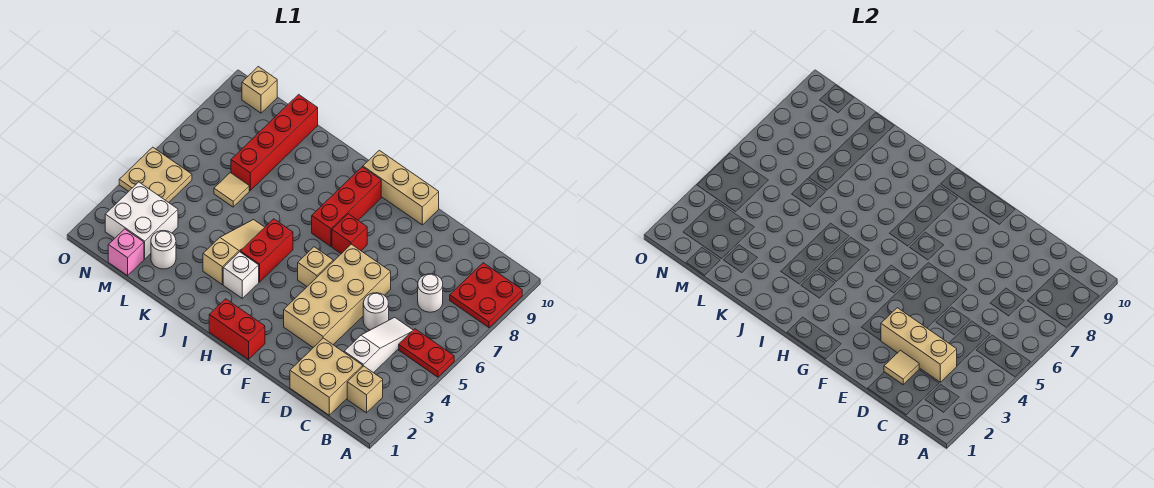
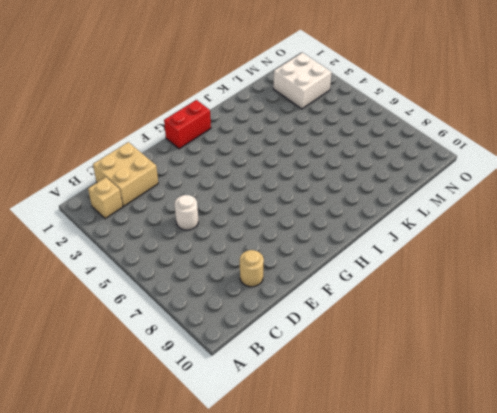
tan round brick D9 level 1 -> none
none -> red plate A5:B5 level 1
none -> red plate A8:B9 level 1
none -> white slope C3:C5 level 1 top 3

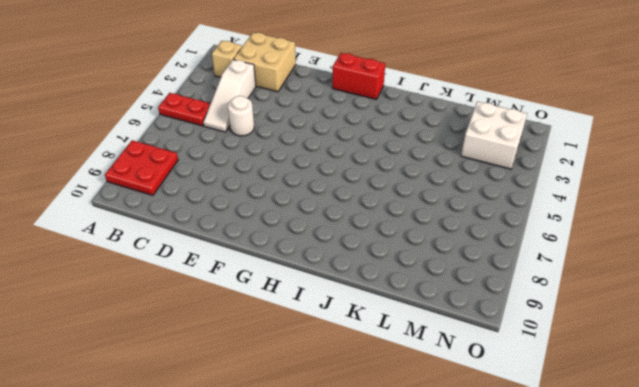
none -> white round brick C7 level 1
none -> tan brick E3:F6 level 1
none -> tan brick F10:H10 level 1

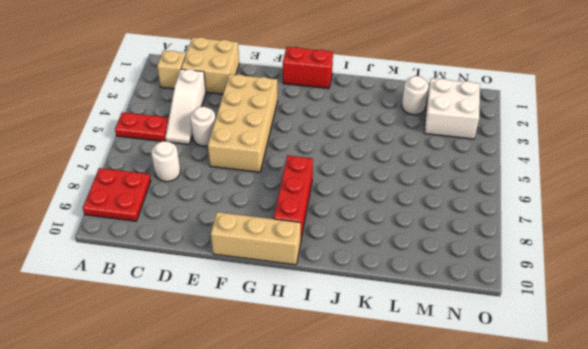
none -> tan brick G5 level 1
none -> red brick G7 level 1
none -> white brick I3 level 1

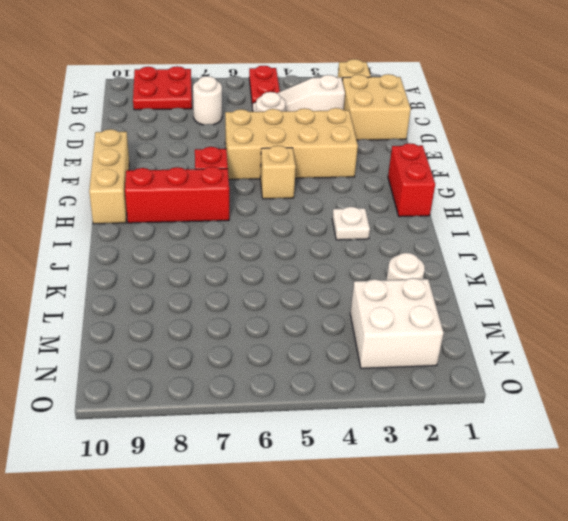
white plate I3 level 1 -> white brick I3 level 1
none -> red brick I4:I5 level 1
none -> tan slope J3:J5 level 1 top 3
none -> tan tile L6 level 1

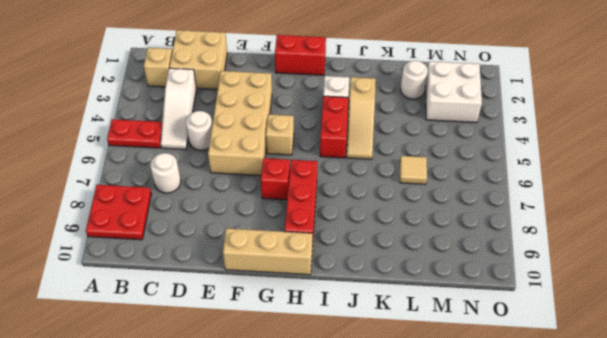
none -> red brick L7:L10 level 1
none -> pink brick M1 level 1
none -> tan plate N4:O5 level 1

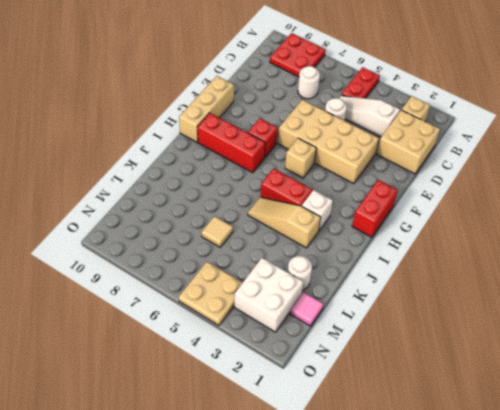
pink tile M1 level 1 -> pink brick M1 level 1
none -> red brick L7:L10 level 1
none -> tan brick N10 level 1
none -> tan brick C3:E3 level 2

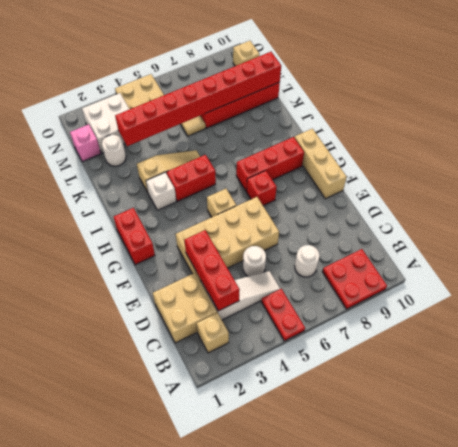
red brick C3:E3 level 2 -> tan brick C3:E3 level 2
red brick L3:L10 level 2 -> none
none -> tan tile D2 level 2

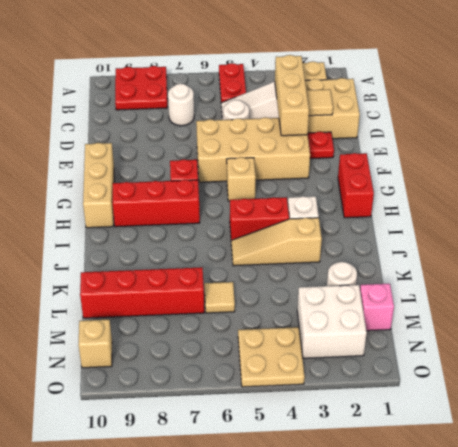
red plate E2 level 1 -> none

